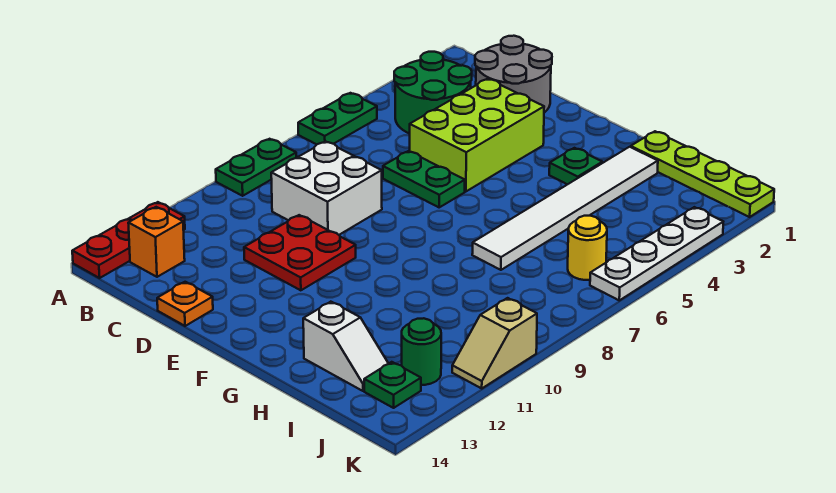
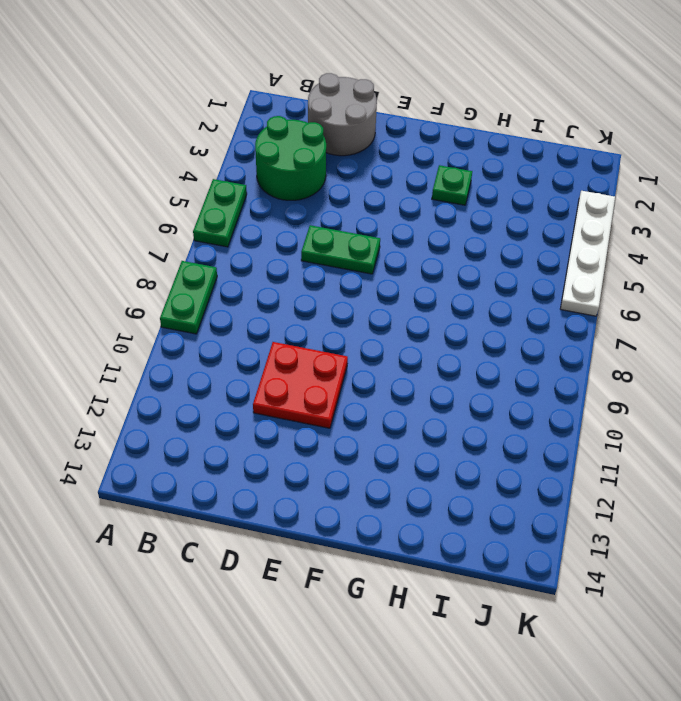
none -> red plate A12:A14 level 1
none -> orange brick B13 level 1
none -> white brick C8:D9 level 1

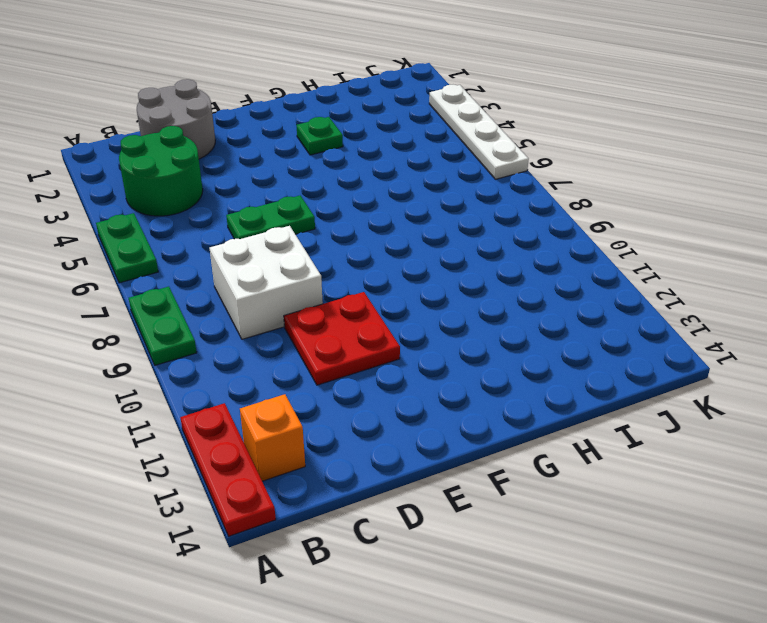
none -> lime brick D3:E5 level 1
none -> orange plate D14 level 1
none -> lime plate H1:K1 level 1

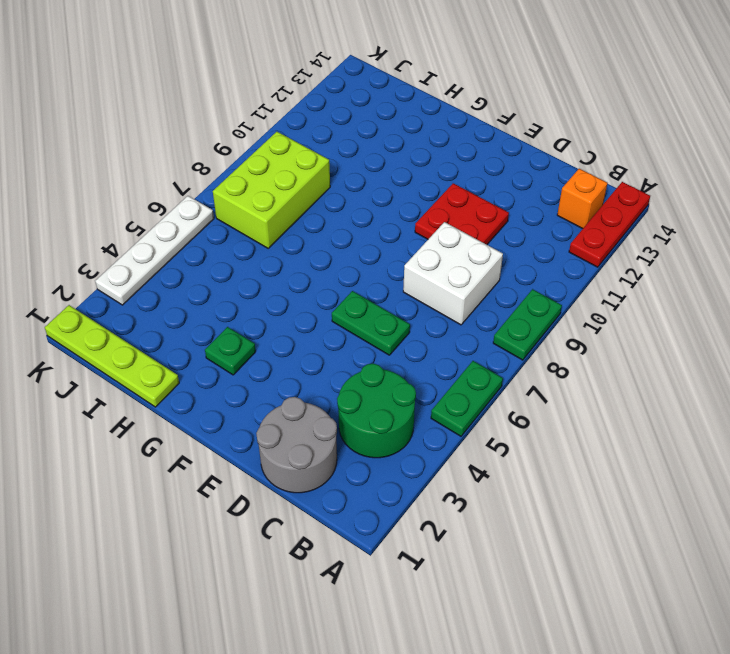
lime brick I7:J9 level 1 -> lime brick D3:E5 level 1
none -> orange plate D14 level 1
none -> white tile H2:H7 level 1
none -> white slope H13:I13 level 1 top H

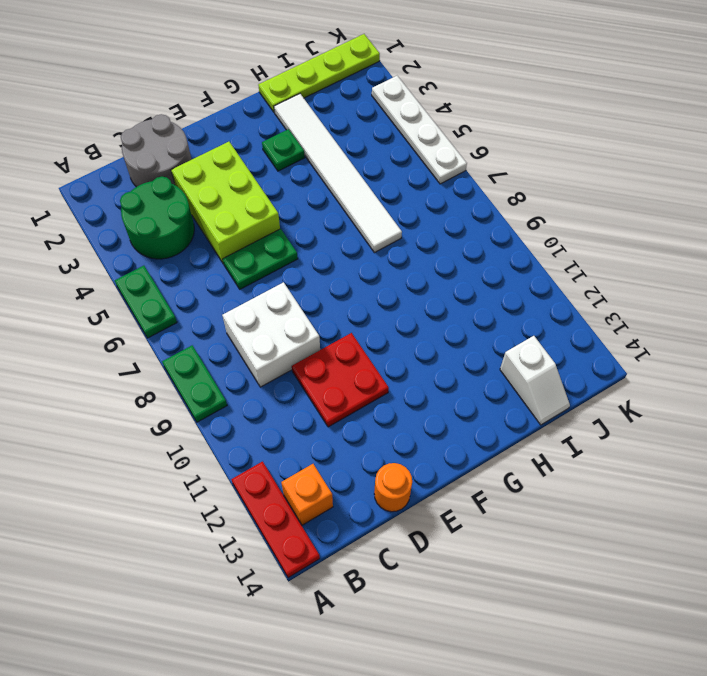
orange round brick D14 level 1 -> orange plate D14 level 1
white slope I13:I14 level 1 top 13 -> white slope H13:I13 level 1 top H
none -> yellow round brick J6 level 1
none -> green round brick J12 level 1
none -> green plate J13 level 1

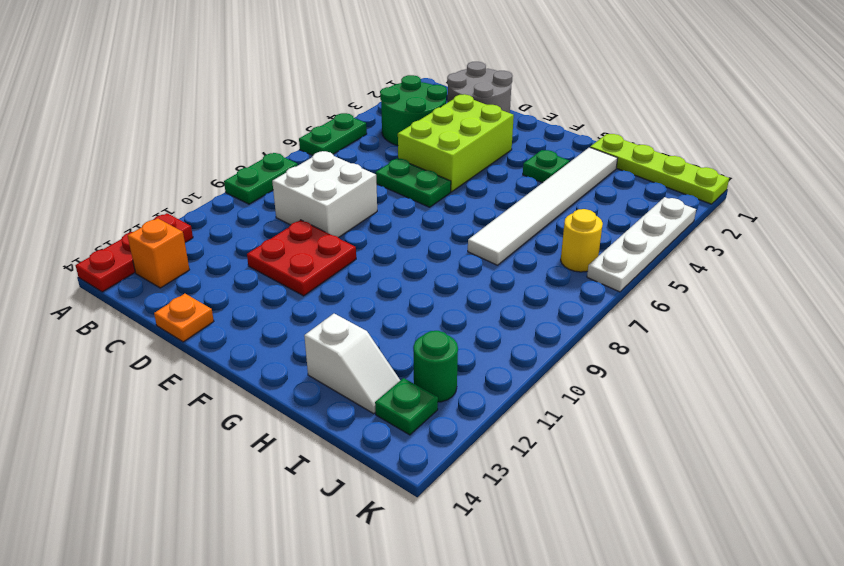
none -> tan slope K10:K11 level 1 top 10

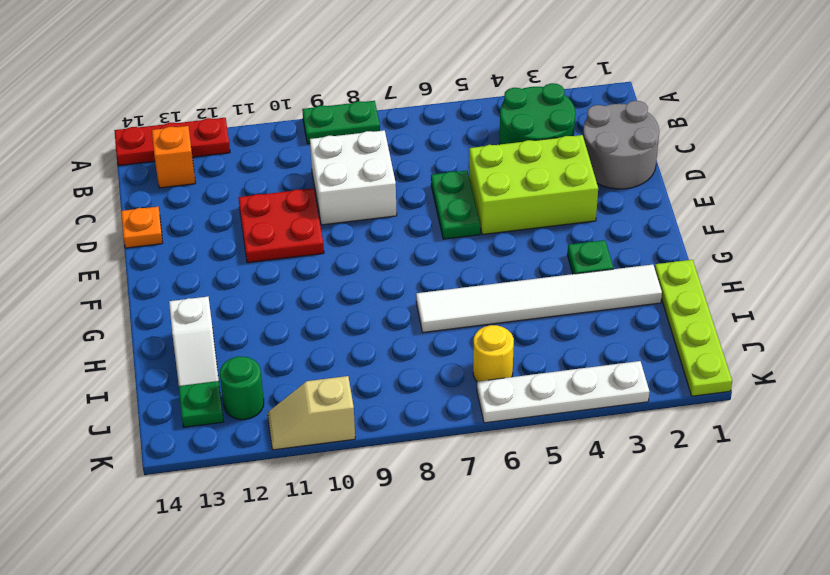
none -> green plate A5:A6 level 1

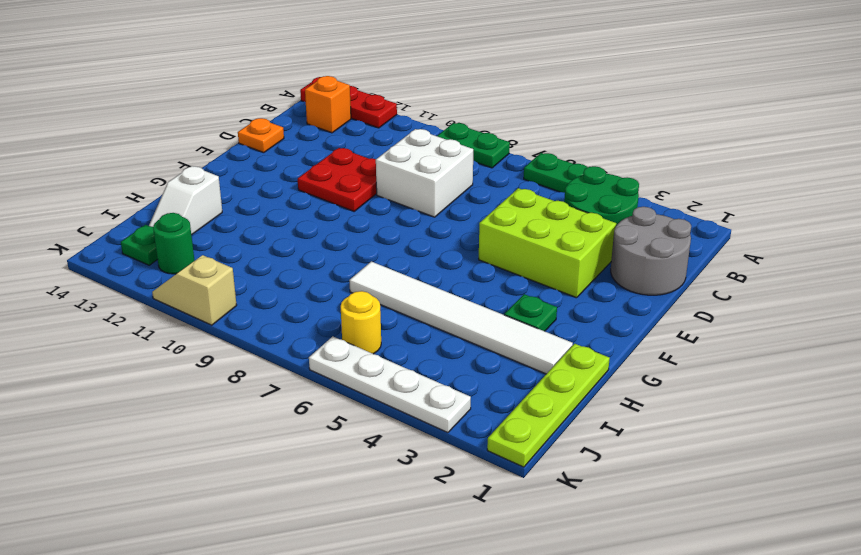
none -> green plate D6:E6 level 1

